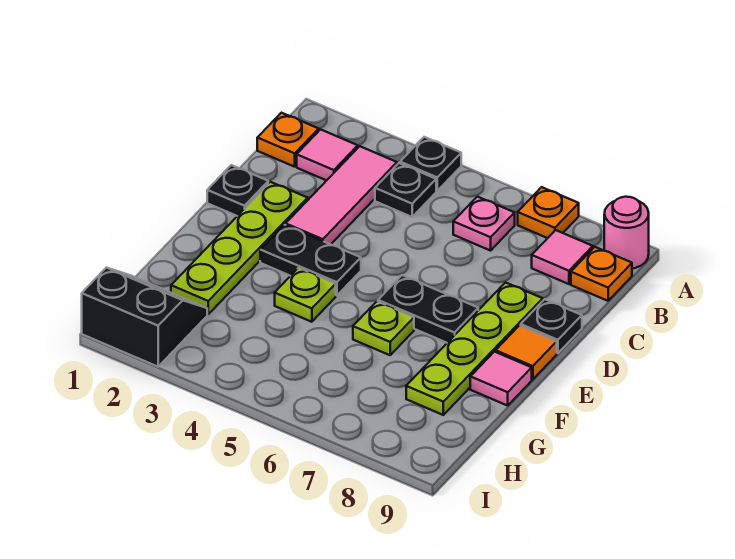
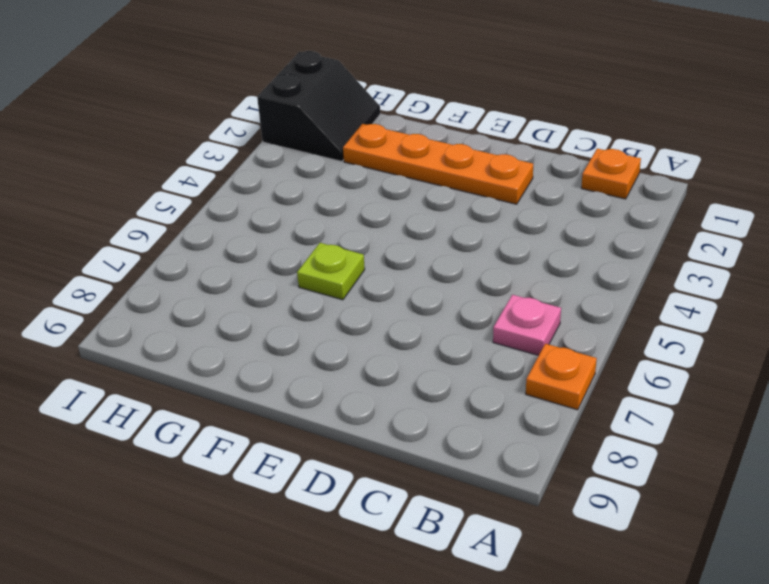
orange plate D2:G2 level 1 -> lime plate D2:G2 level 1
none -> black plate A4 level 1
none -> pink round brick A9 level 1
none -> pink tile B2 level 1

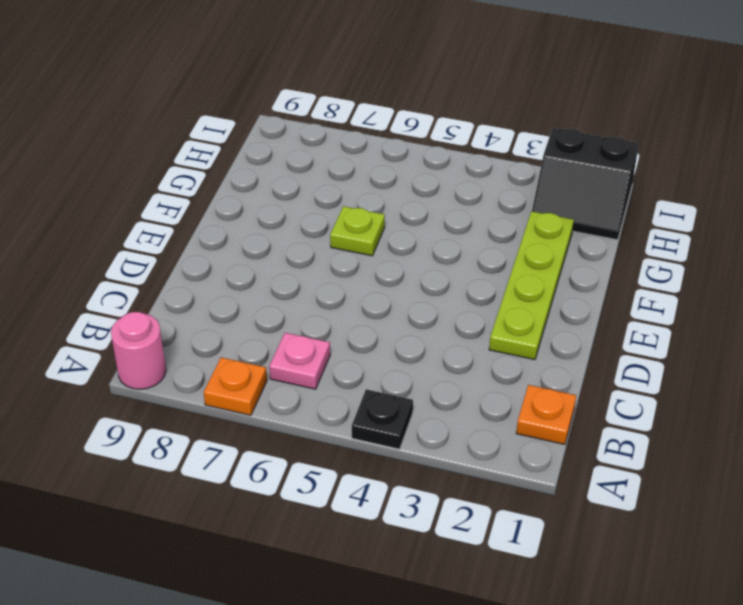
none -> pink tile B2 level 1
none -> pink tile B3:D3 level 1
none -> black plate B4 level 1

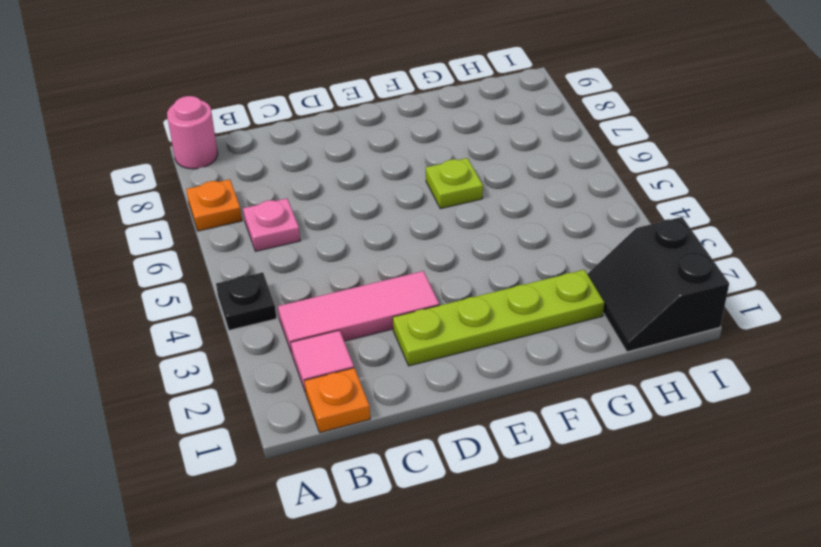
none -> black plate B4 level 1
none -> pink tile B8 level 1
none -> orange plate B9 level 1

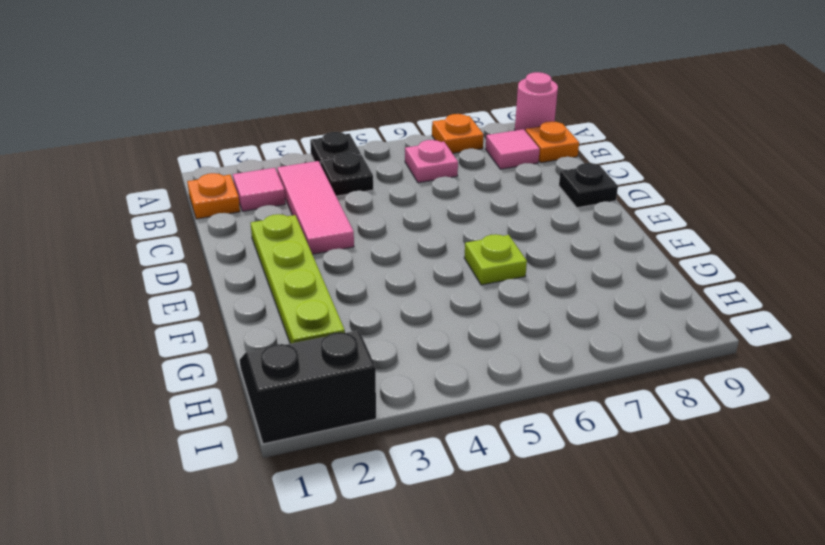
none -> black plate D1 level 1
none -> lime plate D8:G8 level 1
none -> black plate E3:E4 level 1

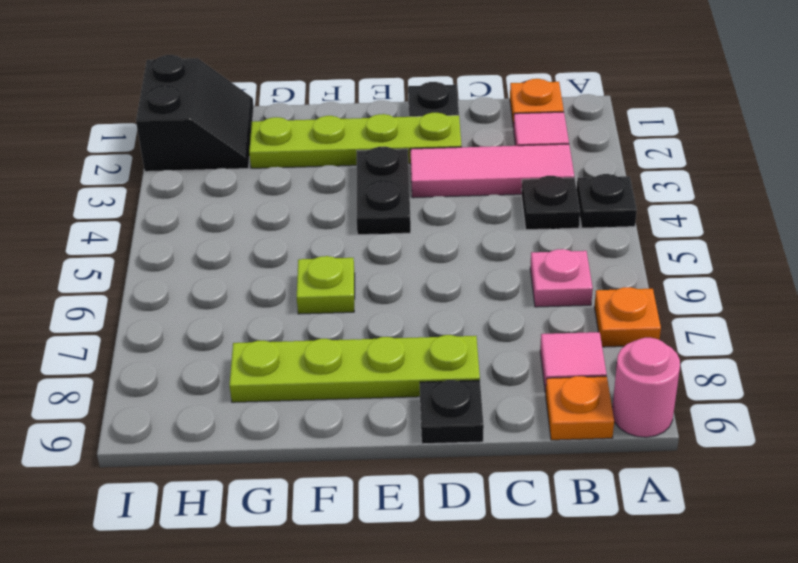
none -> black plate E6:E7 level 1
none -> orange tile E9 level 1
none -> lime plate F4 level 1

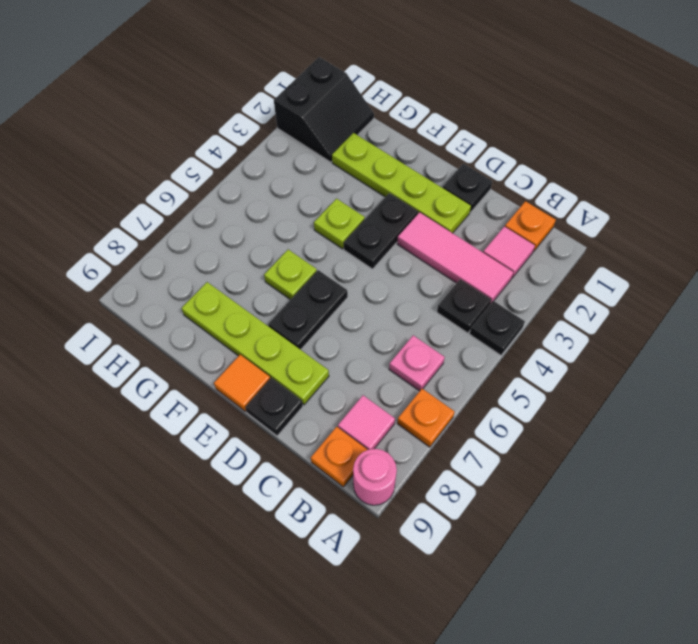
none -> pink tile F9 level 1

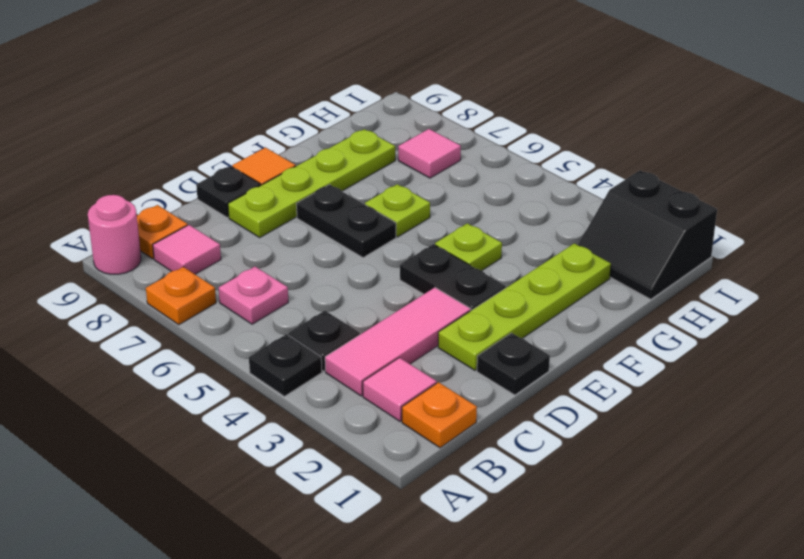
pink tile H7 level 1 -> pink tile F9 level 1

